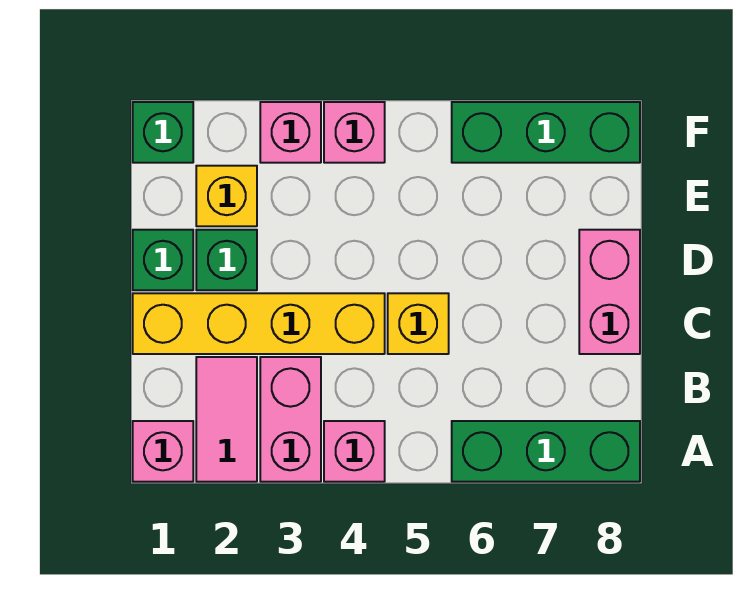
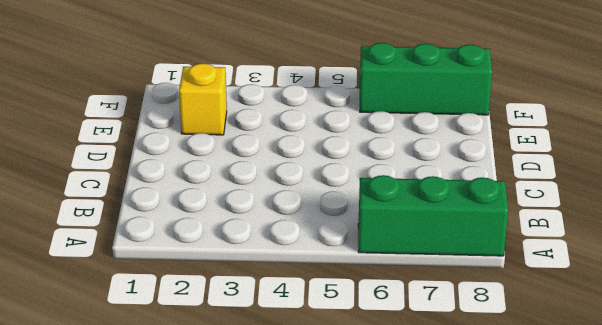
none -> pink brick A1 level 1
none -> pink tile A2:B2 level 1
none -> pink brick A3:B3 level 1

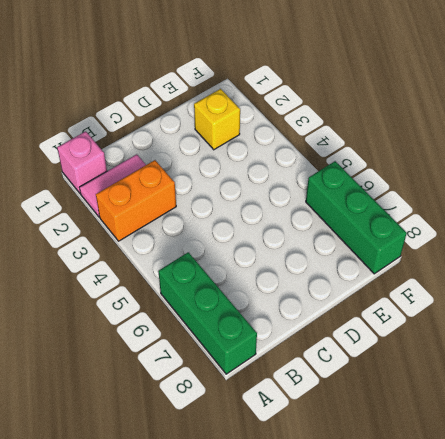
orange brick A3:B3 level 1 -> pink brick A3:B3 level 1
none -> pink brick A4 level 1
none -> yellow brick C1:C4 level 1
none -> yellow brick C5 level 1

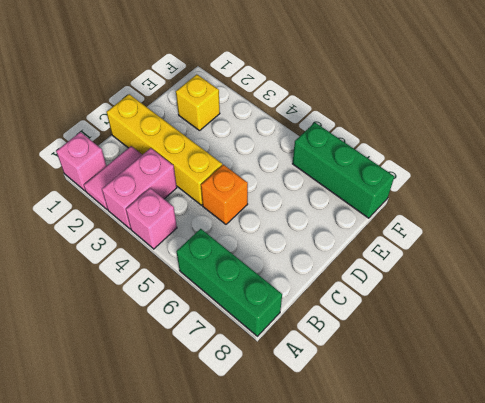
orange brick C5 level 1 -> yellow brick C5 level 1
none -> pink brick C8:D8 level 1
none -> green brick D1 level 1
none -> green brick D2 level 1

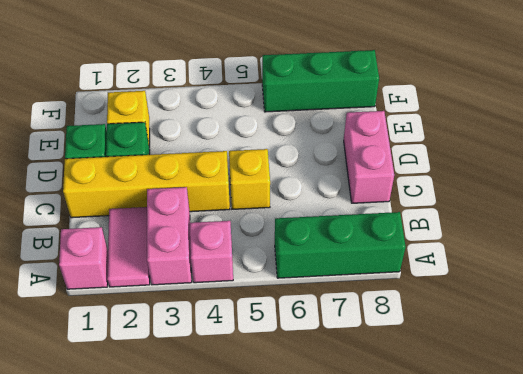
none -> green brick F1 level 1
none -> pink brick F3 level 1
none -> pink brick F4 level 1

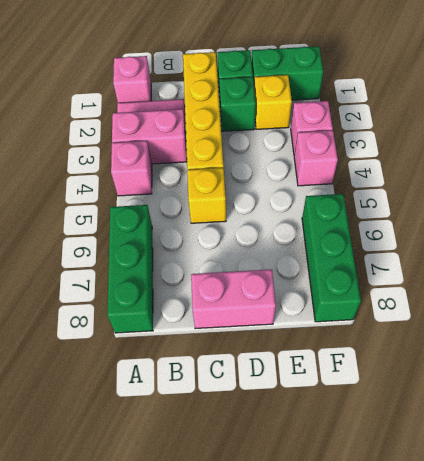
green brick E1:F1 level 1 -> green brick F1 level 1

